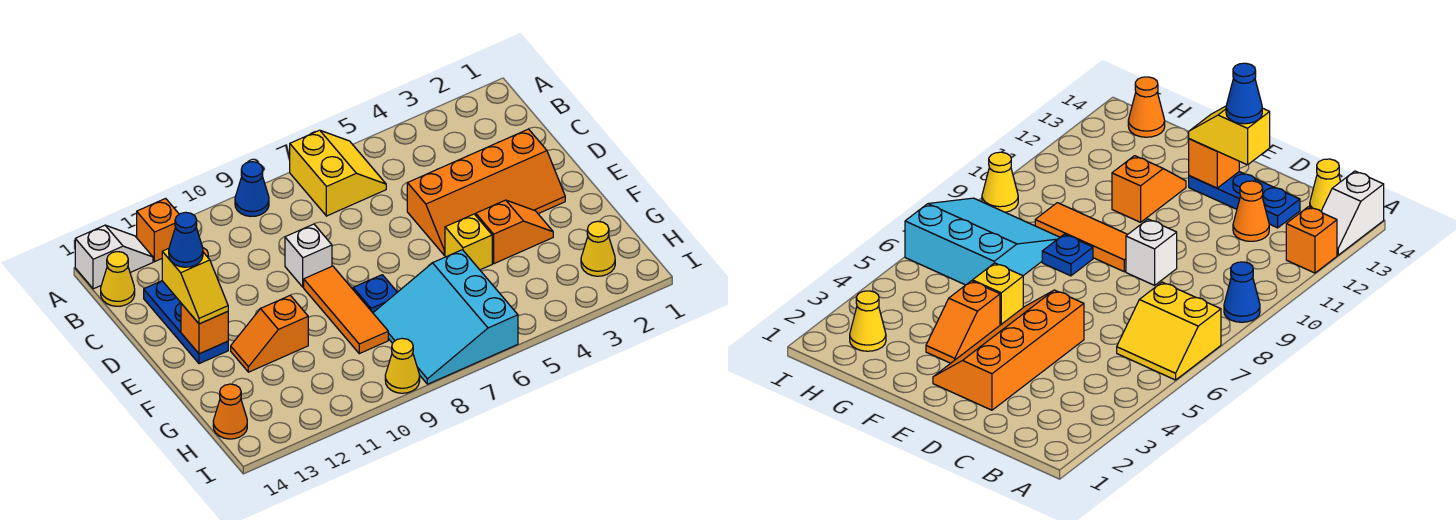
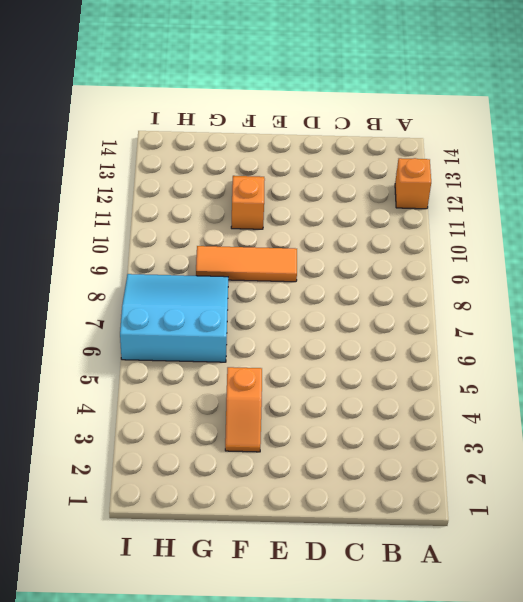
none -> yellow slope A6:B7 level 1 top 7
none -> blue cone A9 level 1
none -> white slope A13:A14 level 1 top 14

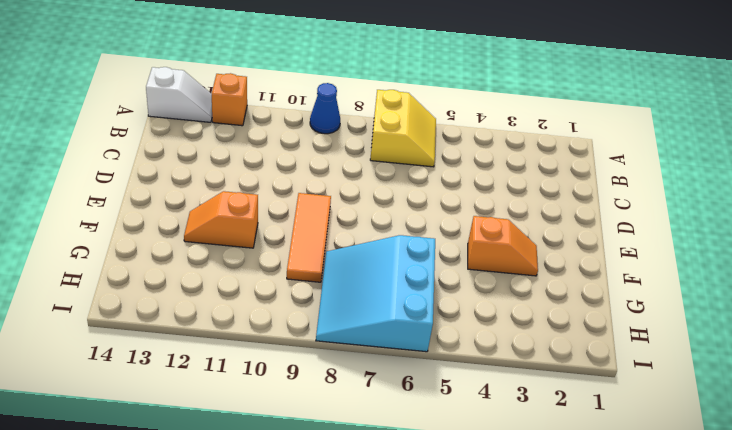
none -> yellow cone B14 level 1
none -> orange cone C12 level 1
none -> blue plate C13:E13 level 1

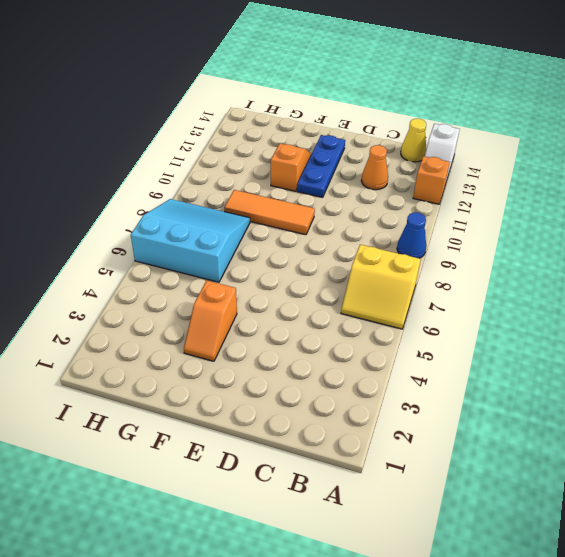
blue plate E11:E13 level 1 -> blue plate C13:E13 level 1
none -> orange slope D2:E5 level 1 top D
none -> white brick D9 level 1
none -> yellow brick F5 level 1

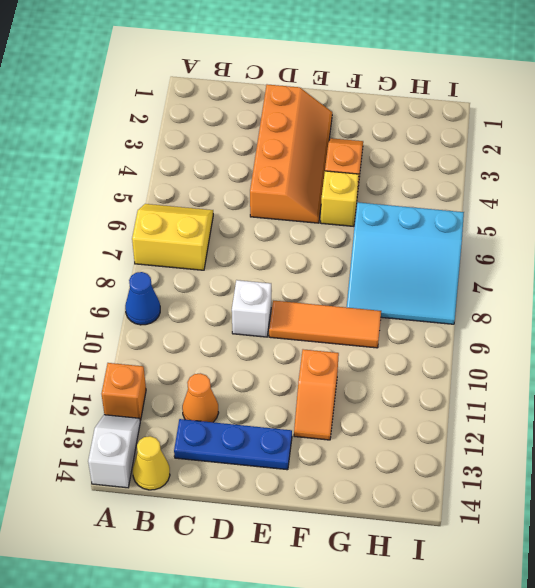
none -> blue plate F8 level 1
none -> yellow cone H2 level 1
none -> orange cone H14 level 1

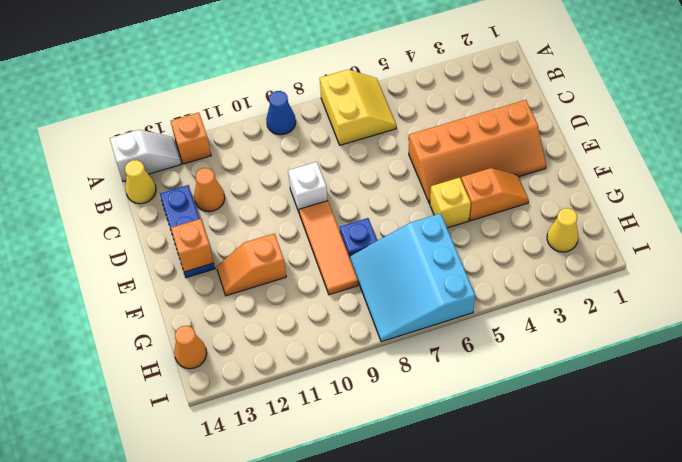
none -> yellow cone I9 level 1
none -> yellow slope D13:E13 level 3 top D
none -> blue cone D13 level 4

